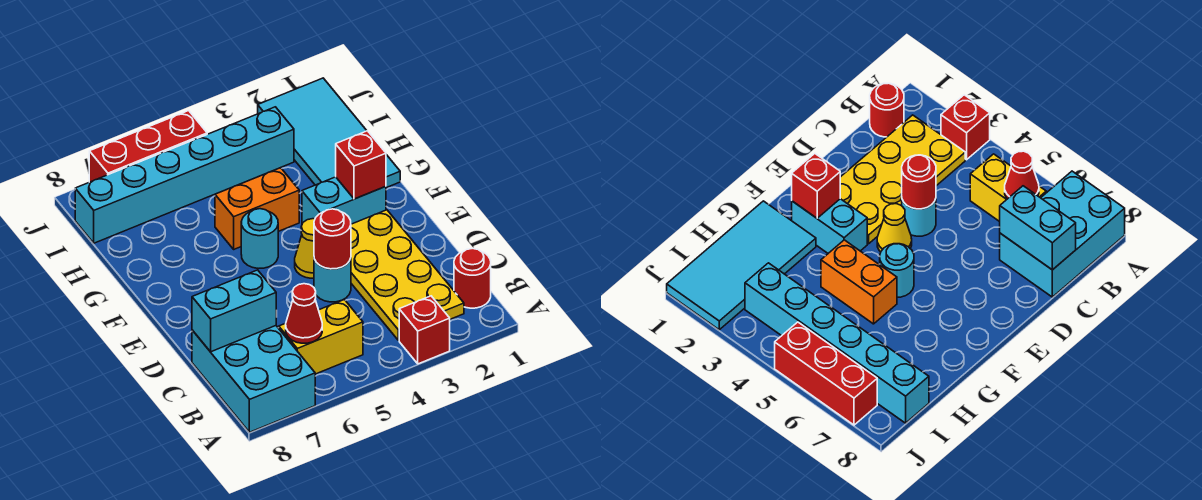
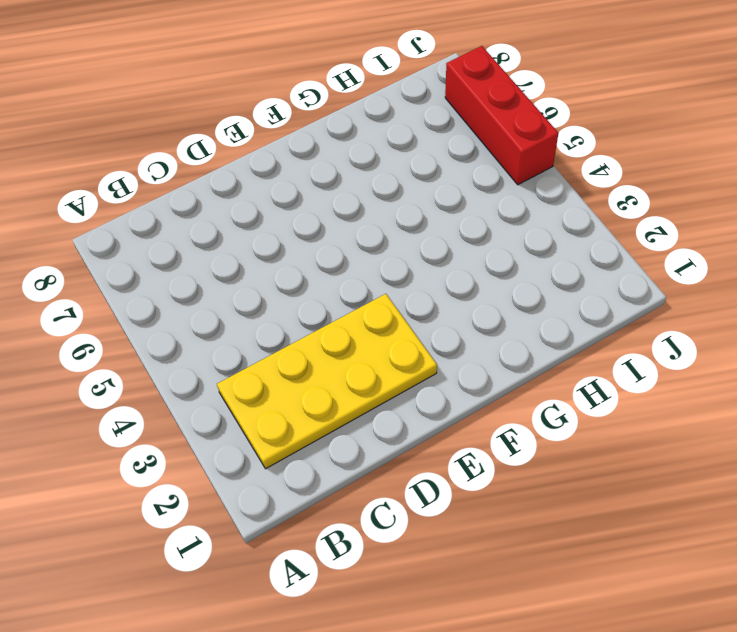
none -> red brick A3 level 1
none -> cyan brick A7:C8 level 1
none -> red round brick B1 level 1

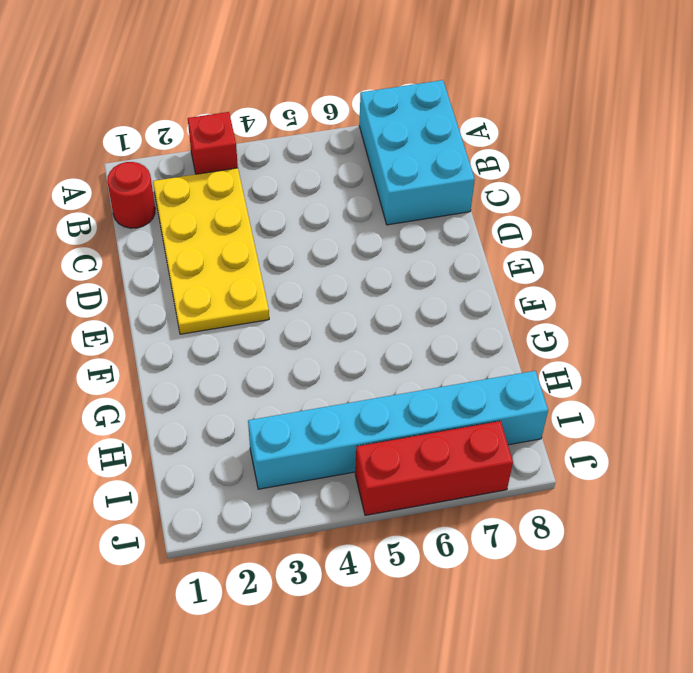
none -> yellow brick B5:B6 level 1
none -> cyan round brick D4 level 1
none -> yellow cone E4 level 1

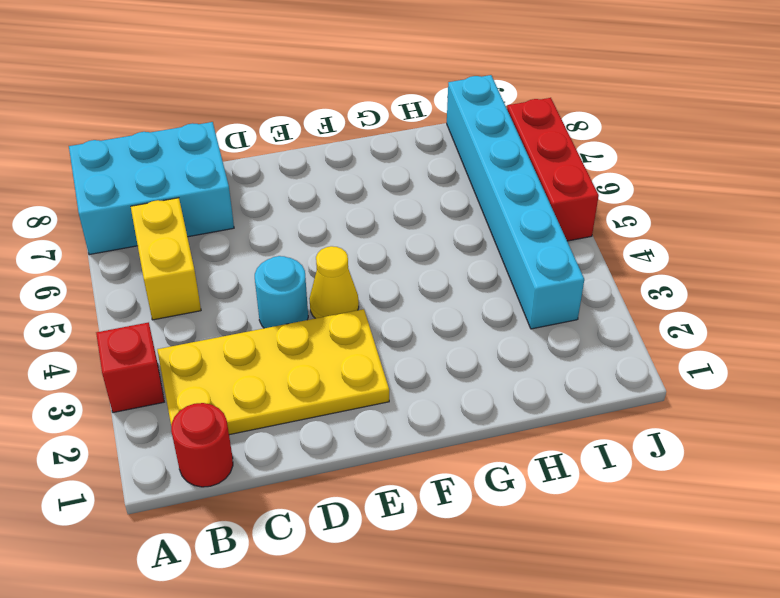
none -> cyan brick F2:F3 level 1
none -> cyan round brick F5 level 1
none -> cyan tile G1:J2 level 1

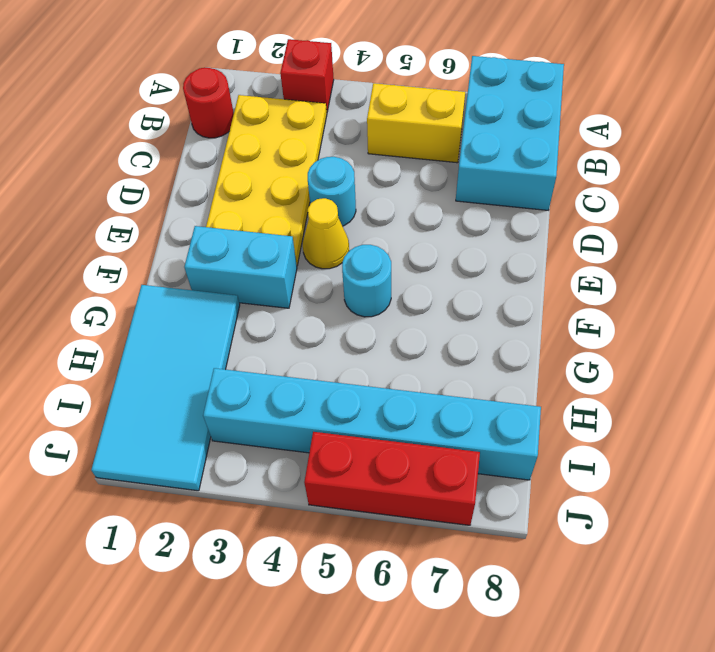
none -> orange brick G4:G5 level 1
none -> red cone B6 level 2
none -> cyan brick C7:C8 level 2

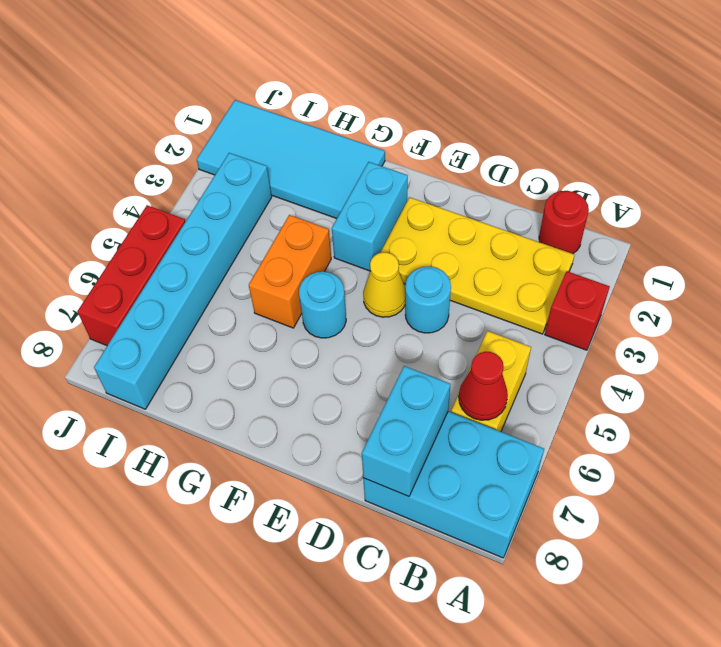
none -> red round brick D4 level 2
none -> red brick F2 level 2

